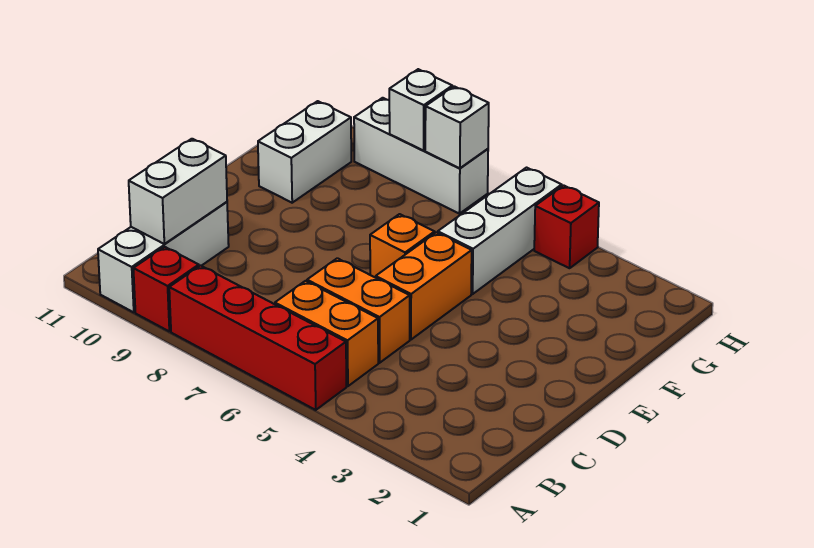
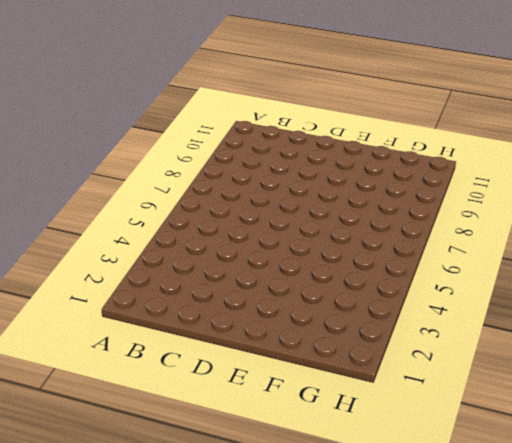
none -> red brick A5:A8 level 1
none -> red brick A9 level 1
none -> white brick A10:C10 level 1

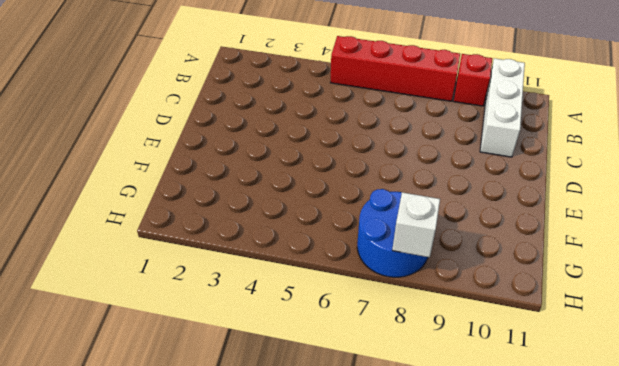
blue round brick G7:H8 level 1 -> white brick H7:H9 level 1
none -> orange brick B5:B6 level 1
none -> orange brick C5:C6 level 1
none -> orange brick D5:E5 level 1

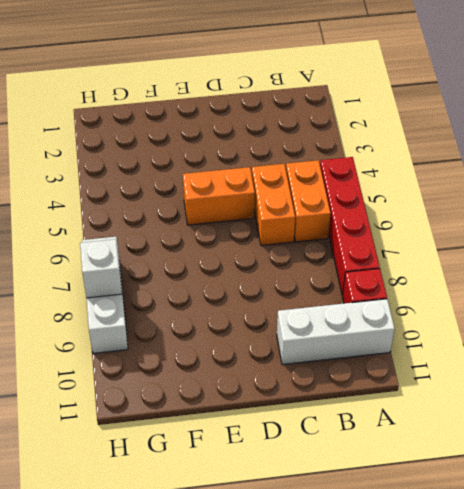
none -> orange brick E6 level 1
none -> white brick F5:H5 level 1
none -> white brick F10:G10 level 1

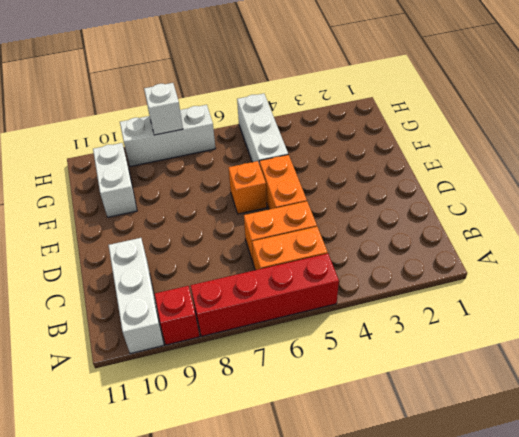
none -> red brick H4 level 1
none -> white brick B10:C10 level 2
none -> white brick H7 level 2

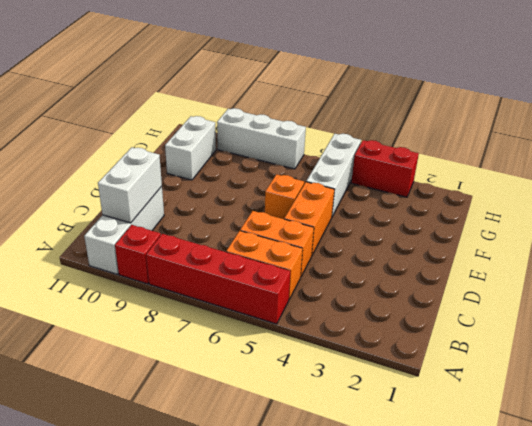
red brick H3:H4 level 1 -> red brick H4 level 1
none -> white brick H7 level 2
none -> white brick H8 level 2

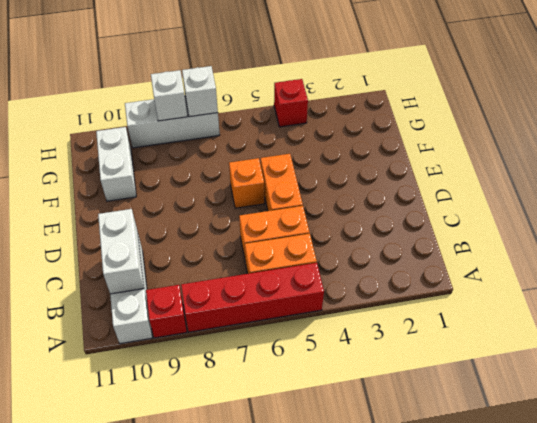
none -> white brick F5:H5 level 1

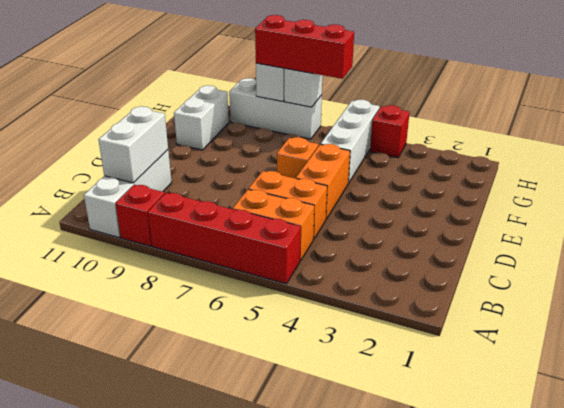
red brick H6:H8 level 3 -> none

